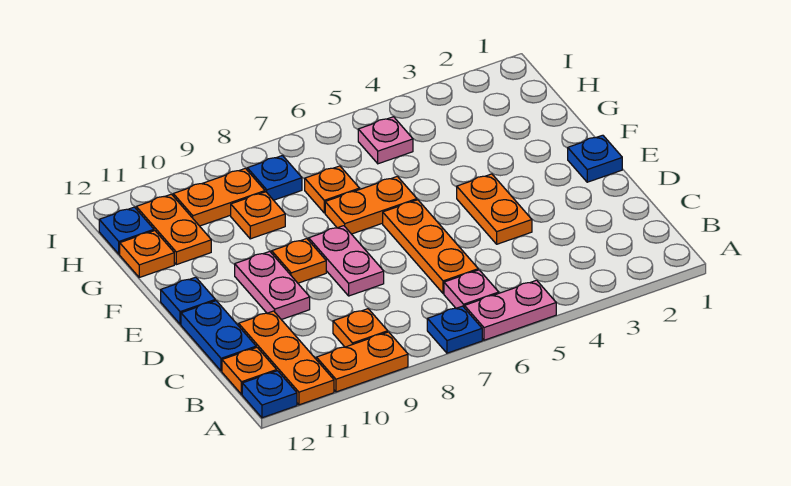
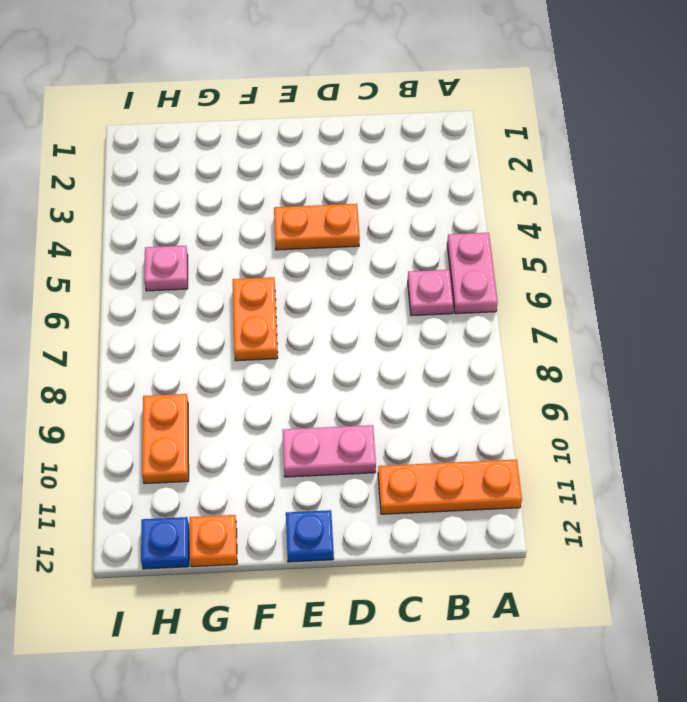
none -> blue plate A7 level 1
none -> orange plate A9:A10 level 1
none -> blue plate A12 level 1

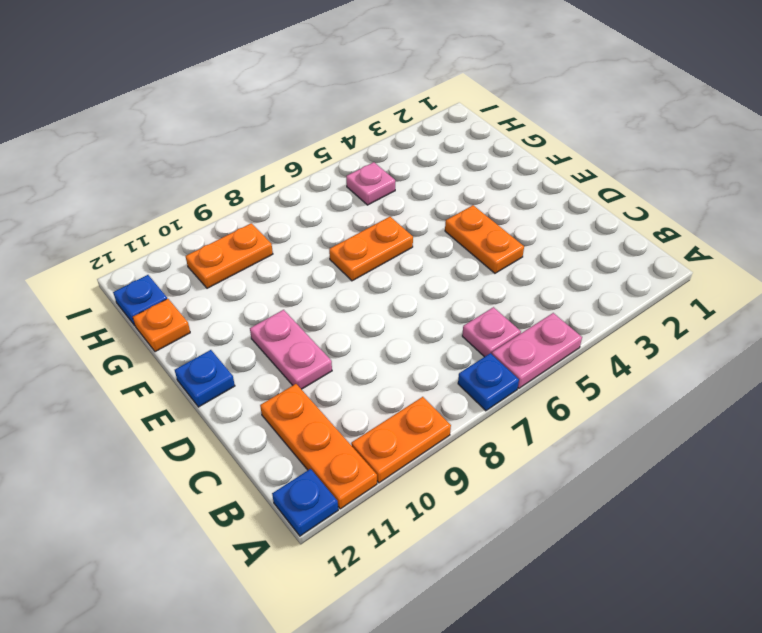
none -> orange plate B9 level 1
none -> orange plate B12 level 1
none -> orange plate C6:E6 level 1

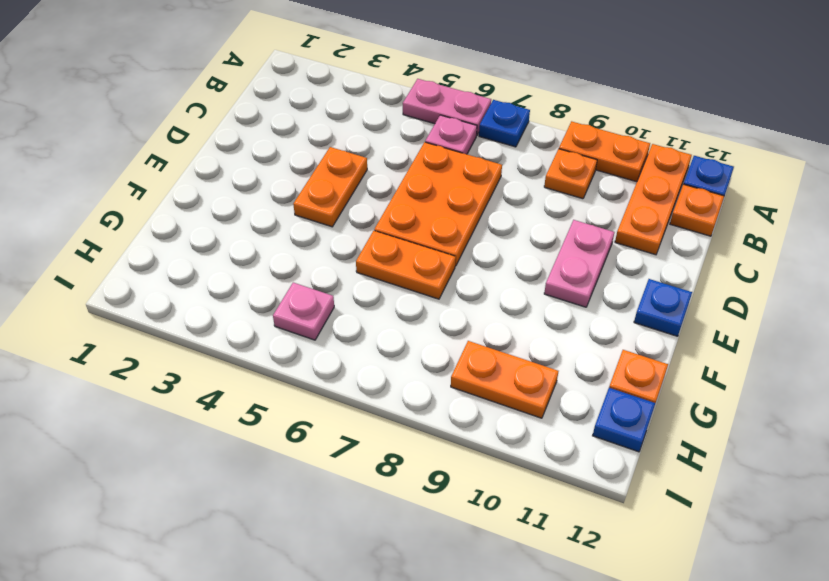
orange plate C6:E7 level 1 -> orange plate C6:E6 level 1
none -> blue plate C12:D12 level 1
none -> pink plate D8:E8 level 1
none -> blue plate E1 level 1

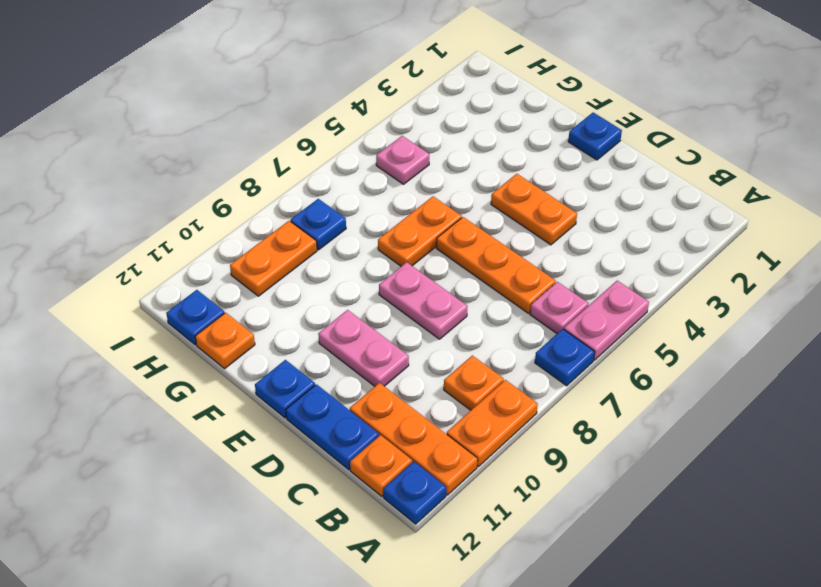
none -> orange plate E9 level 1
none -> orange plate G7 level 1
none -> orange plate G9 level 1

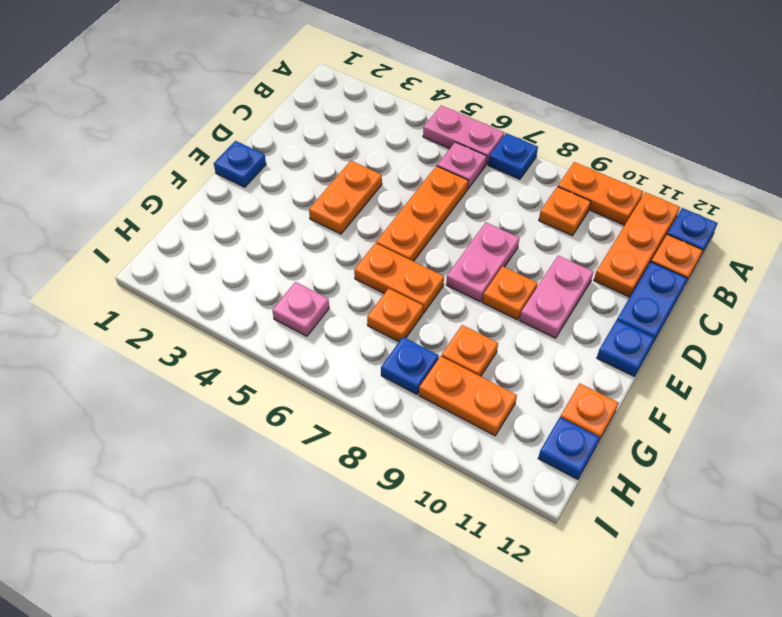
none -> orange plate G11:H11 level 1

